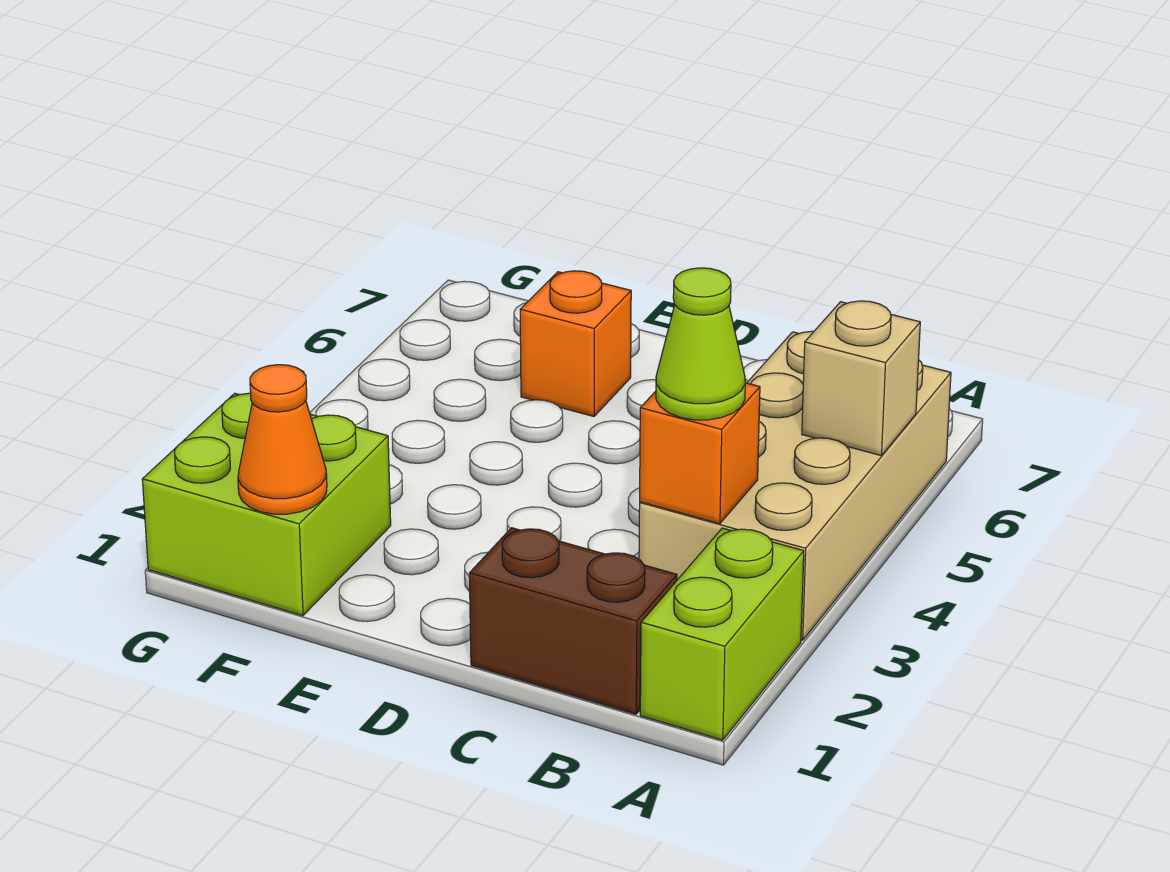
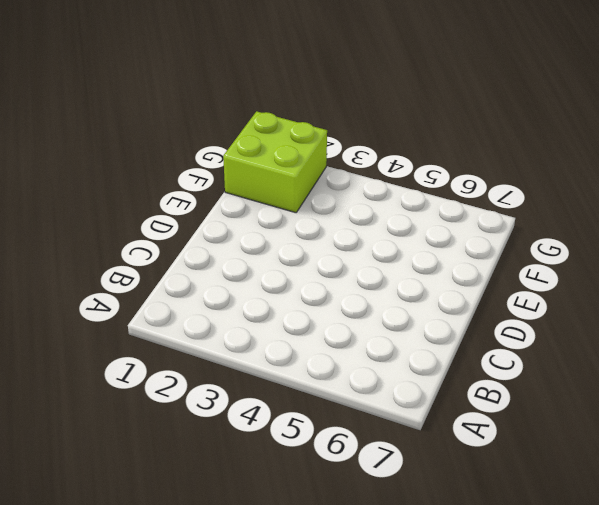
none -> lime brick A1:A2 level 1
none -> tan brick A3:B6 level 1

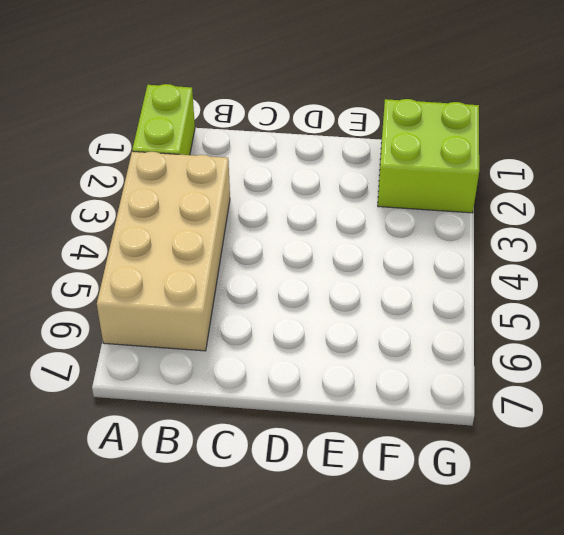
none -> brown brick B1:C1 level 1
none -> orange brick E6 level 1

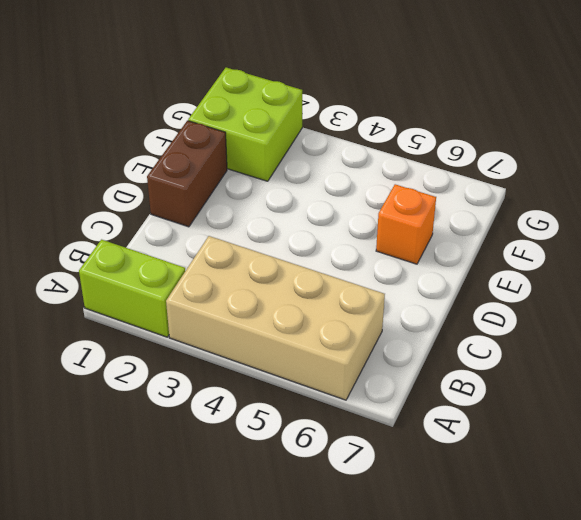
brown brick D1:E1 level 1 -> brown brick B1:C1 level 1
none -> tan brick A5 level 2
none -> orange brick B3 level 2

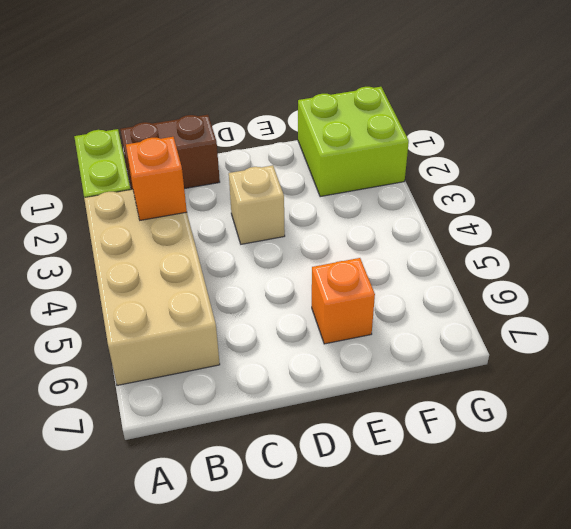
tan brick D3 level 1 -> tan brick A5 level 2
none -> orange cone F1 level 2
none -> lime cone B3 level 3

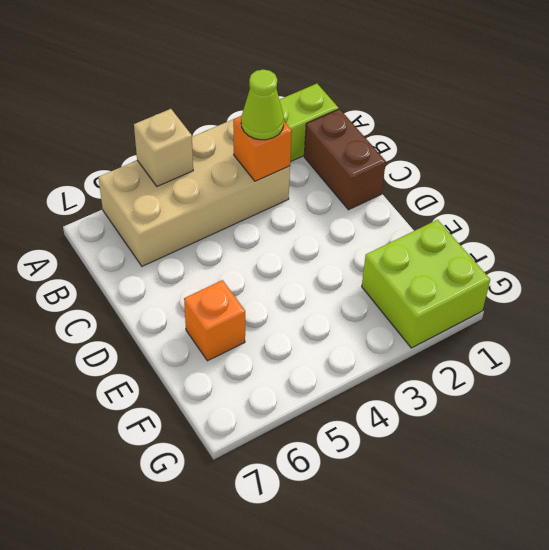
none -> orange cone F1 level 2

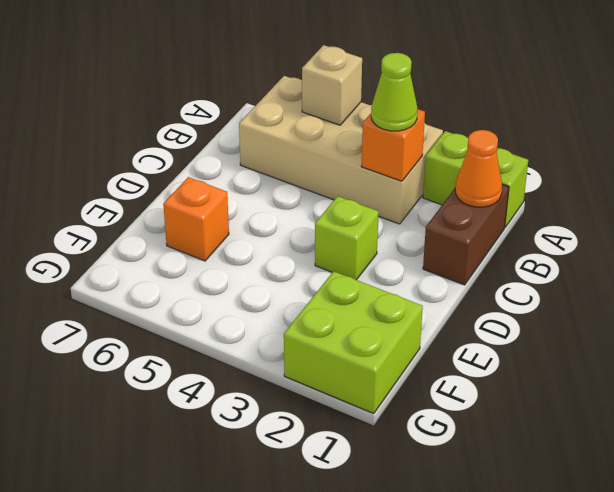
orange cone B1 level 2 -> orange cone F1 level 2
lime brick D3 level 1 -> none

